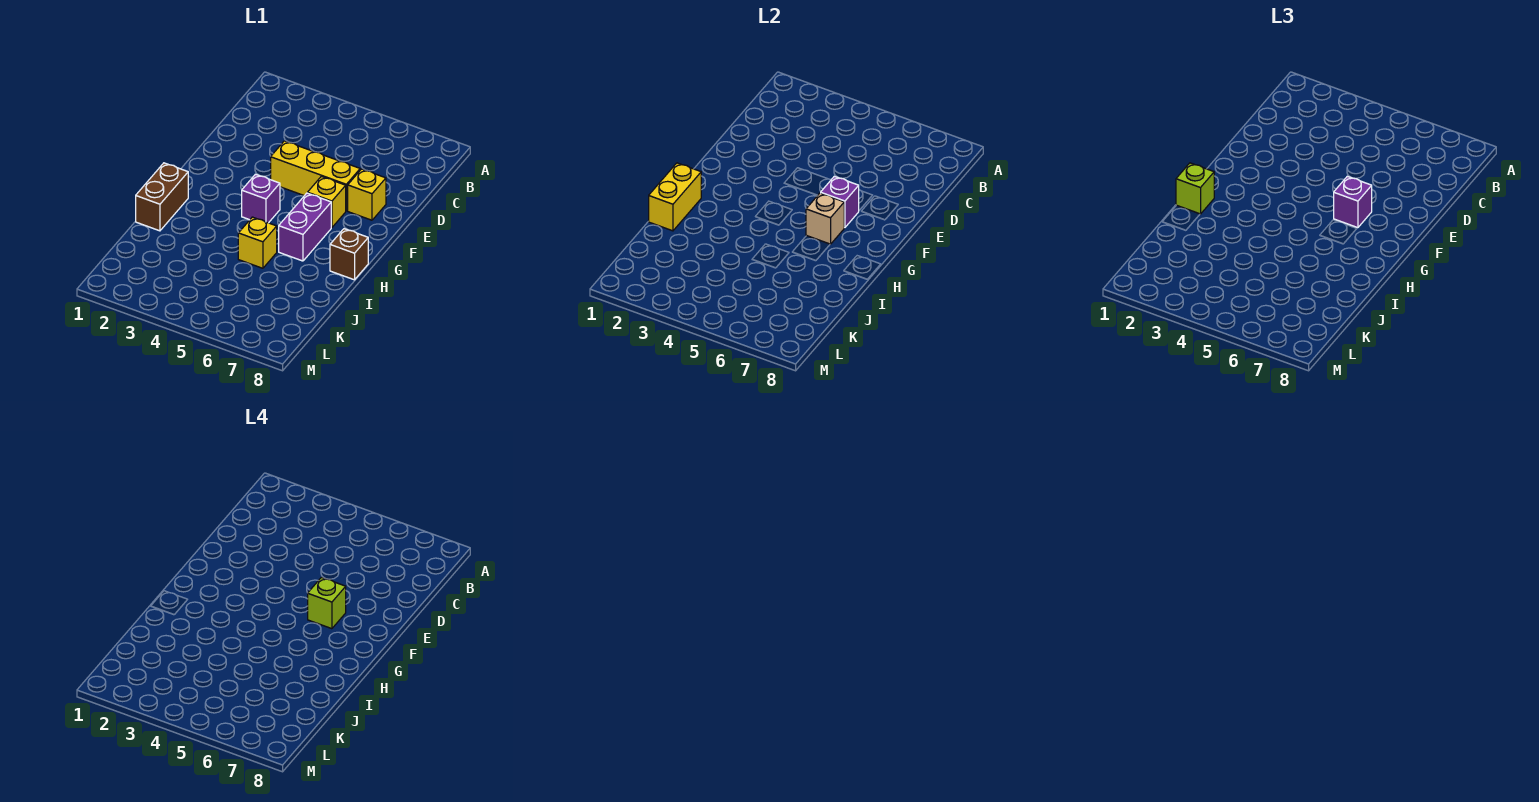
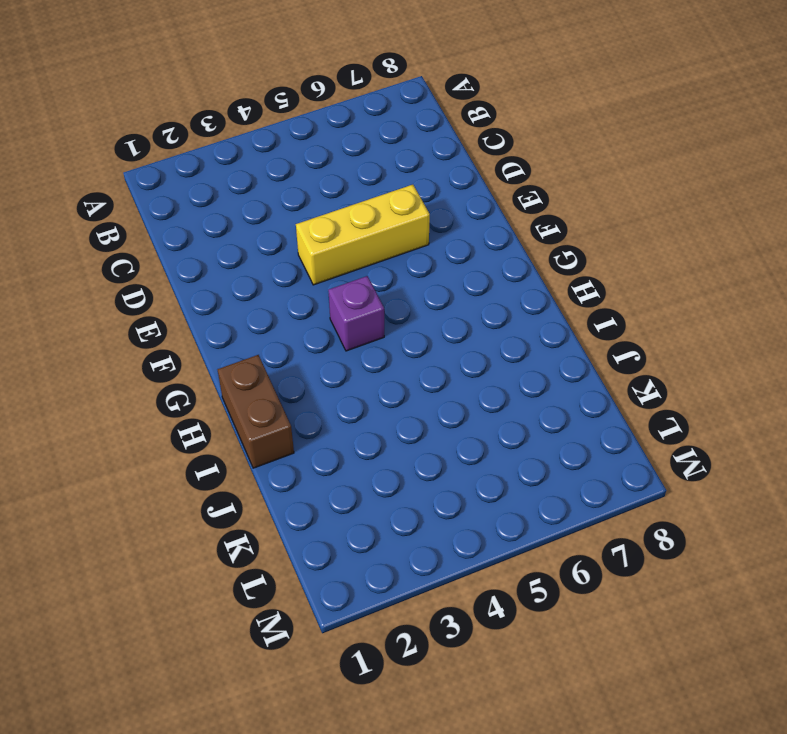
none -> yellow brick E7 level 1
none -> yellow brick F6 level 1
none -> purple brick G6:H6 level 1

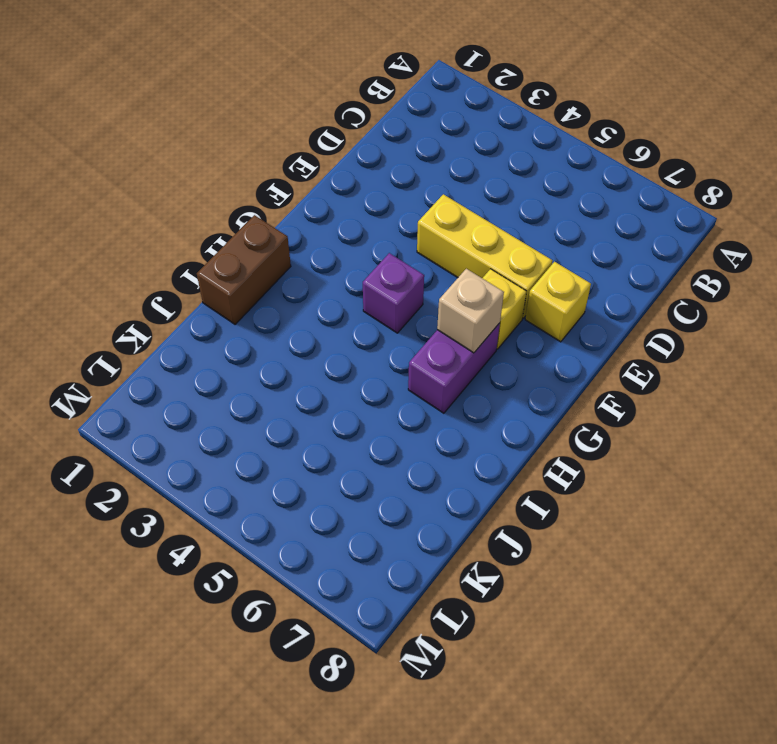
none -> brown brick H8 level 1
none -> yellow brick I5 level 1
none -> purple brick F6 level 2

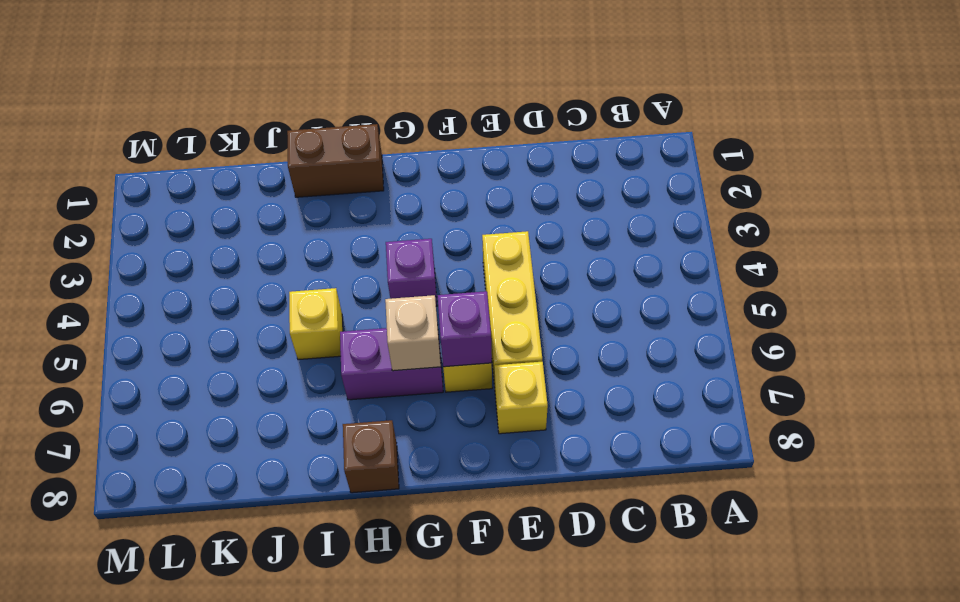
none -> yellow brick H1:I1 level 2
none -> purple brick F6 level 3
none -> lime brick H1 level 3

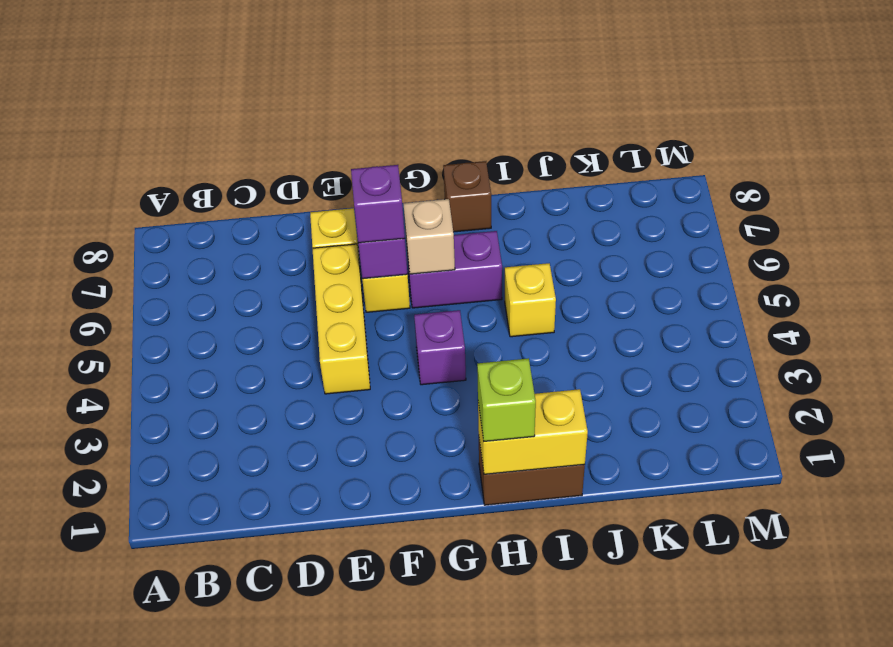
none -> lime brick F6 level 4

